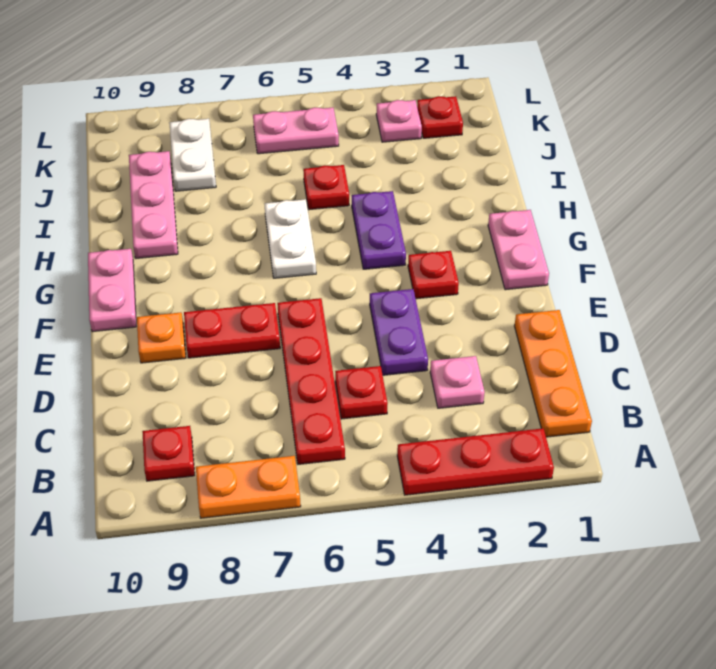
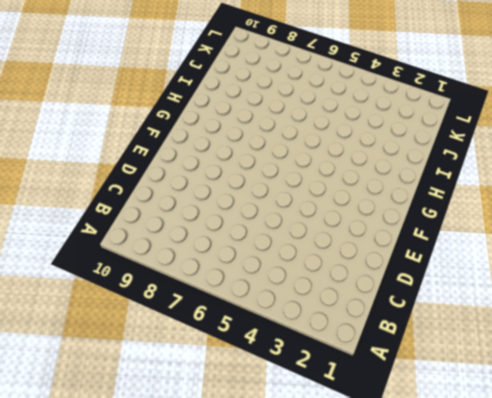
none -> red plate A2:A4 level 1
none -> orange plate A7:A8 level 1
none -> orange plate B1:D1 level 1

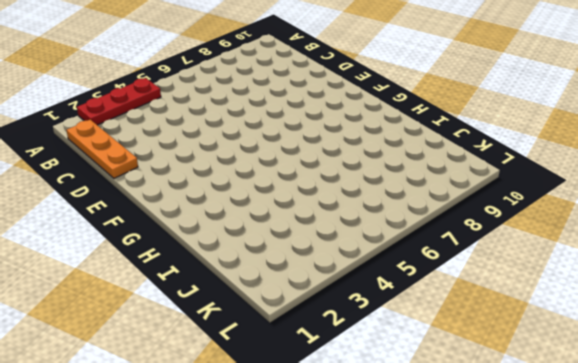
none -> orange plate A7:A8 level 1
none -> red plate B6:E6 level 1
none -> red plate B9 level 1

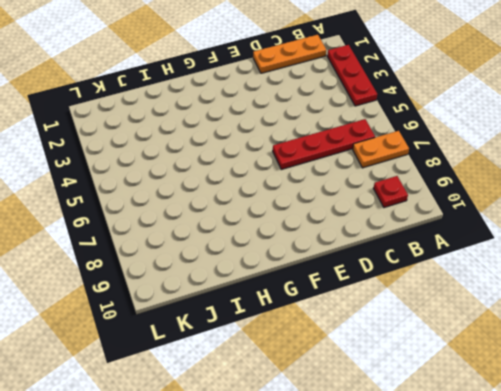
orange plate A7:B7 level 1 -> orange plate A7:A8 level 1
none -> pink plate C3 level 1
none -> red plate C5 level 1
none -> purple plate D4:E4 level 1

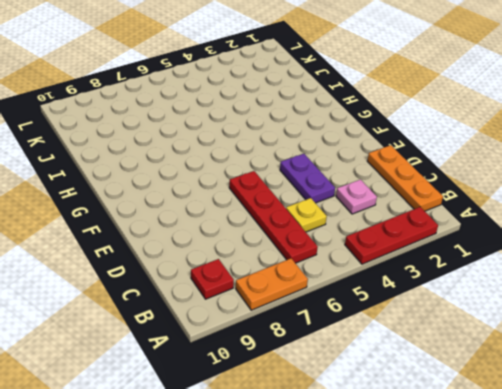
yellow plate C5 level 1 -> red plate C5 level 1
none -> red plate E7:E8 level 1
none -> orange plate E9 level 1
none -> pink plate F1:G1 level 1

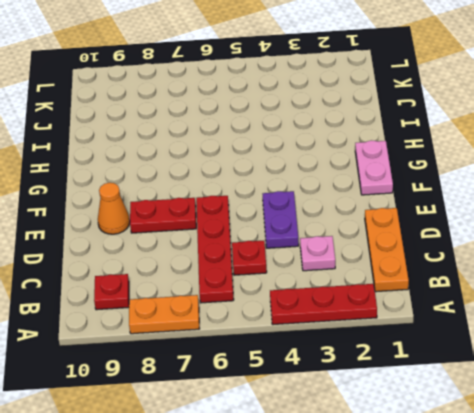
orange cone E9 level 1 -> orange plate E9 level 1
none -> red plate F3 level 1
none -> pink plate F10:G10 level 1
none -> purple plate G4:H4 level 1

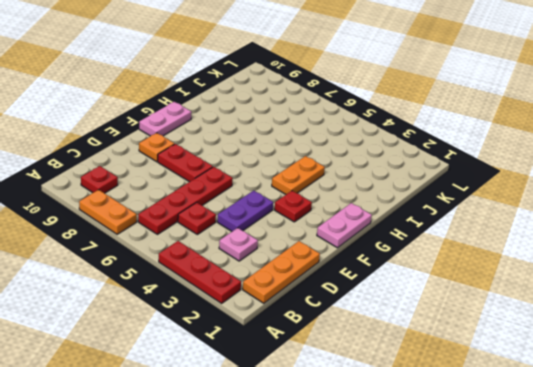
orange plate G4:H4 level 1 -> purple plate G4:H4 level 1
none -> white plate G6:H6 level 1
none -> pink plate H9:J9 level 1
none -> red plate I5 level 1

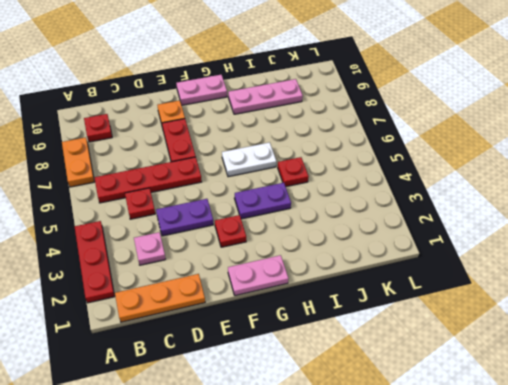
none -> white plate J8:K8 level 1
none -> red plate K2 level 1
none -> pink plate K3 level 1

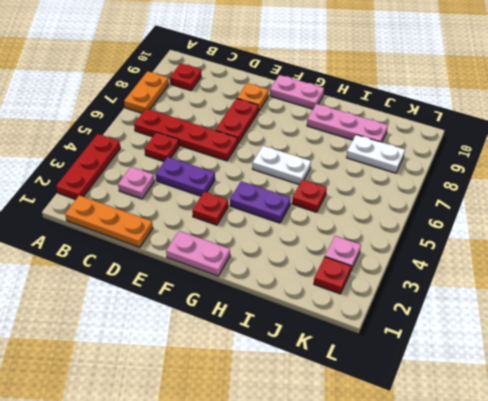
none -> pink plate K5:K6 level 1

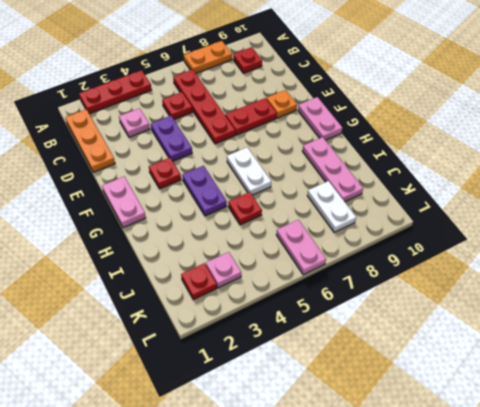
pink plate K6:L6 level 1 -> pink plate K5:K6 level 1

